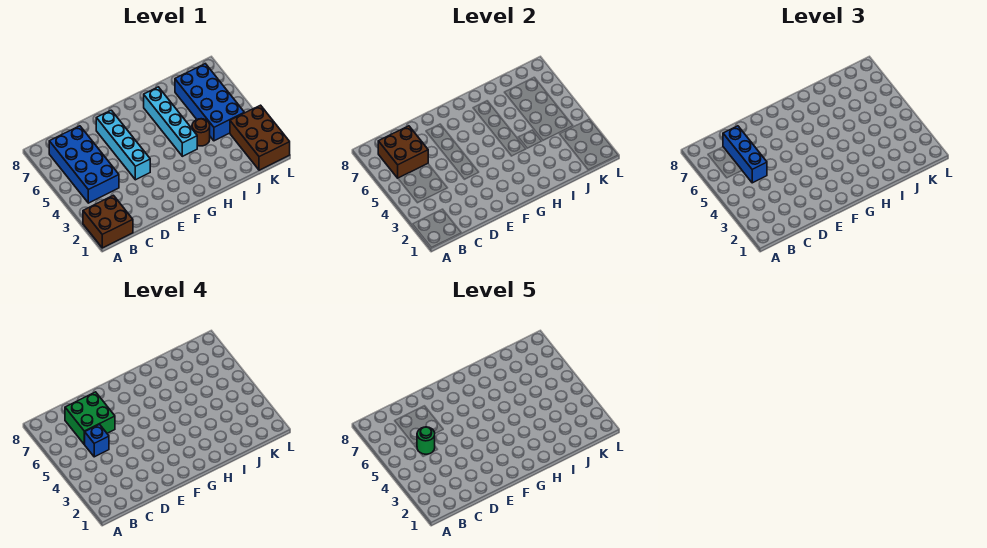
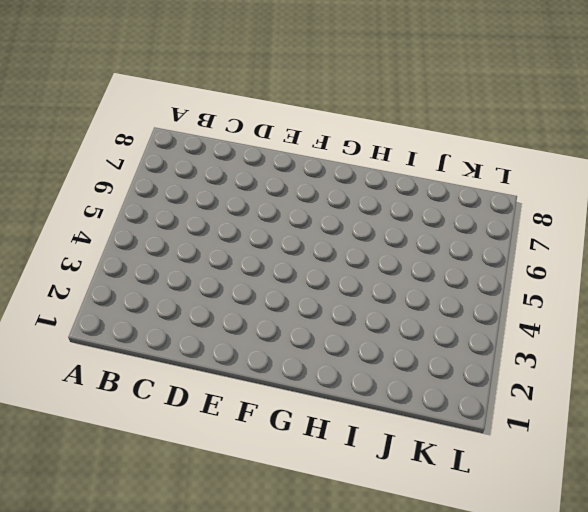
none -> brown brick A1:B2 level 1
none -> blue brick B4:C7 level 1
none -> cyan brick E4:E7 level 1

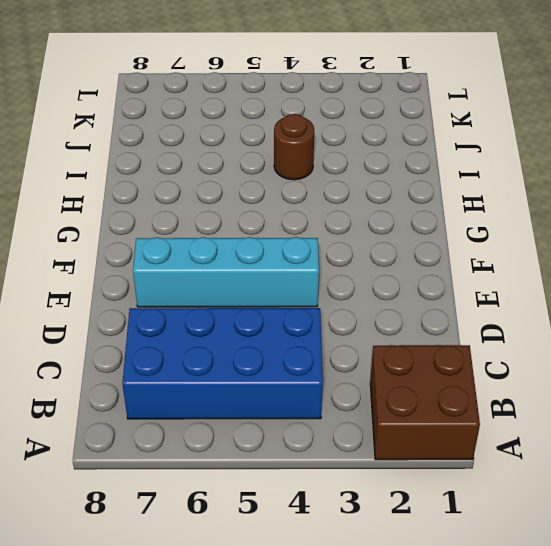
none -> cyan brick H4:H7 level 1
none -> blue brick J4:K7 level 1
none -> brown brick K1:L3 level 1

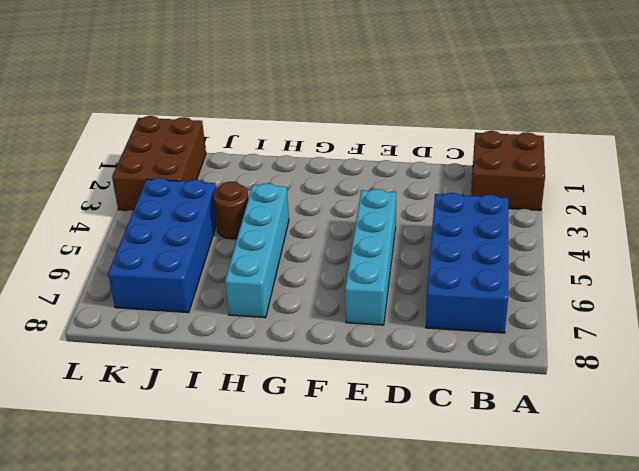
none -> brown brick B6:C7 level 2
none -> blue brick C5:C7 level 3
none -> blue brick C5 level 4

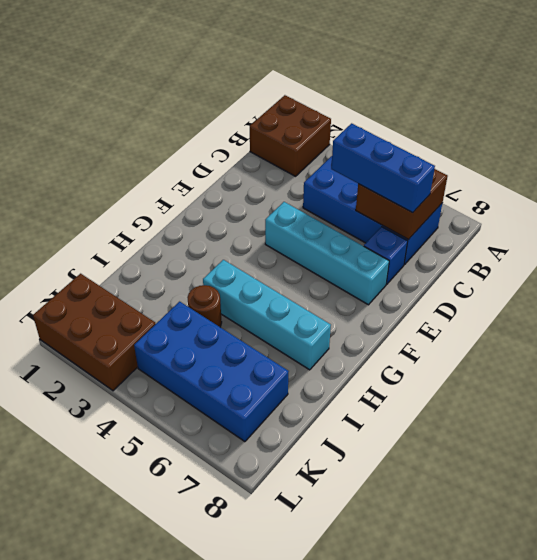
blue brick D7 level 1 -> blue brick C5 level 4
none -> green brick C6:D7 level 4
none -> green round brick C5 level 5

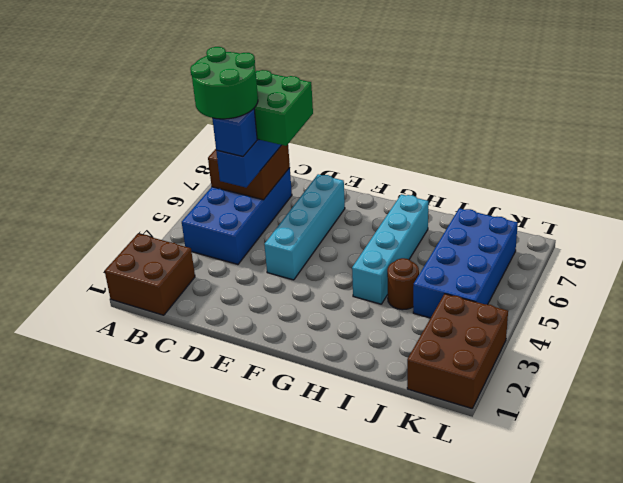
green round brick B5:C6 level 5 -> green round brick C5 level 5

